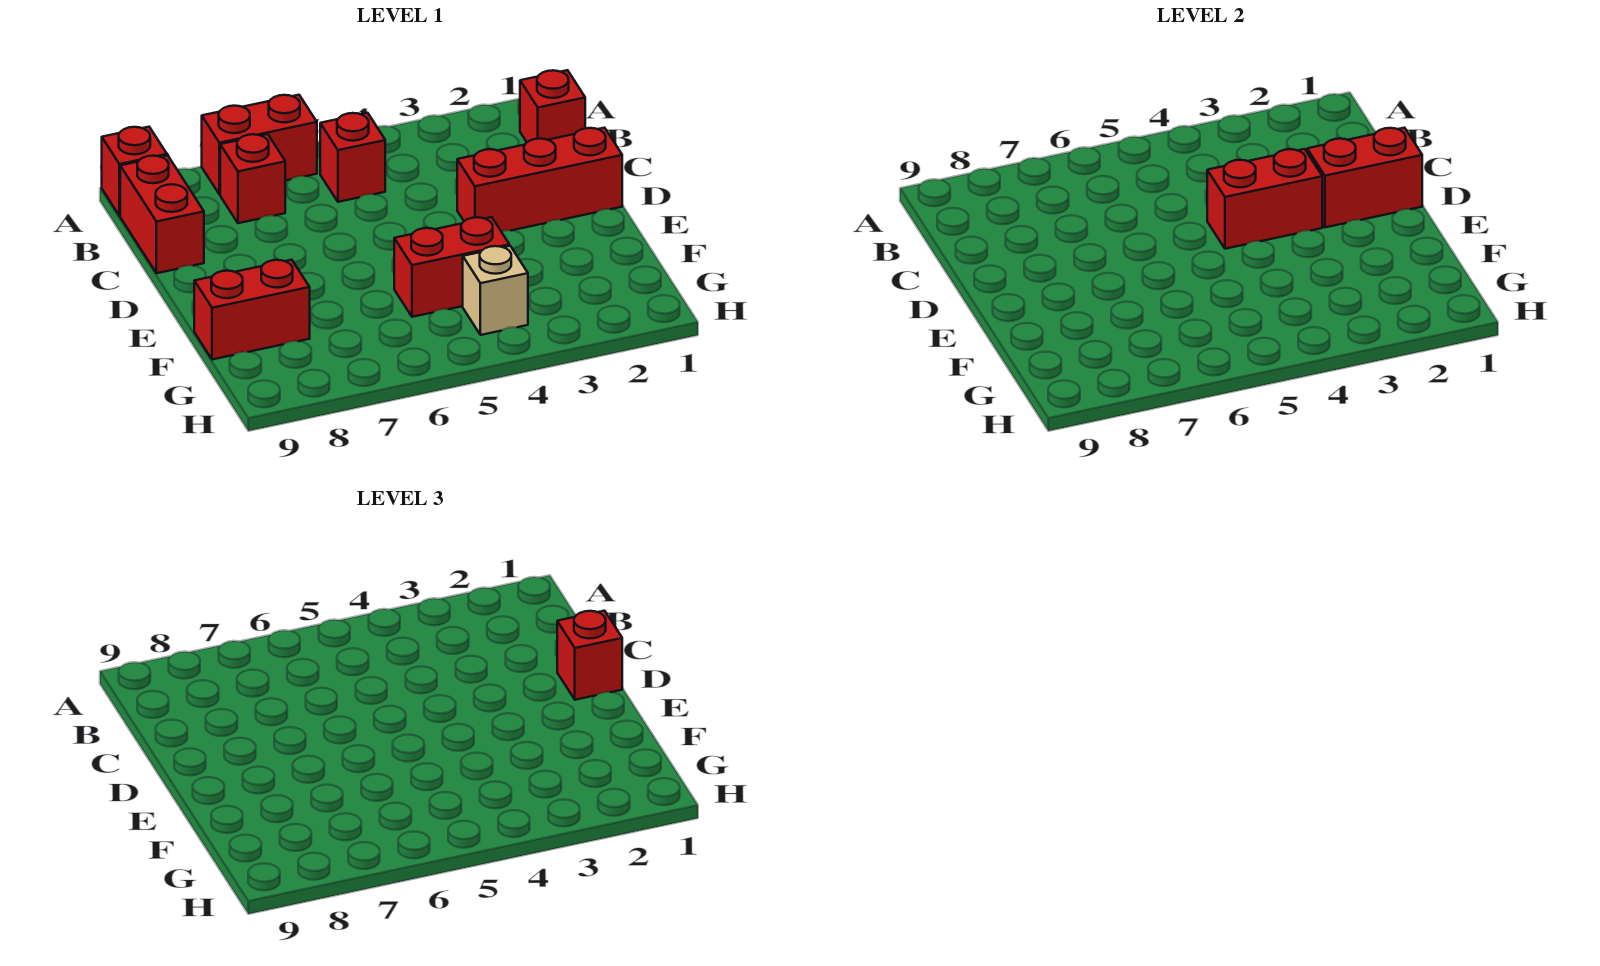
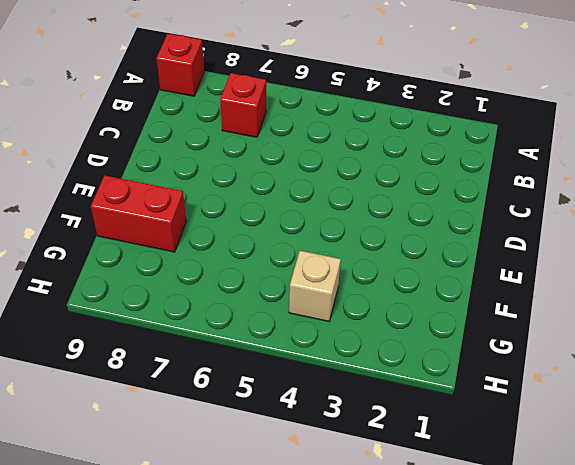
none -> red brick A6:A7 level 1
none -> red brick B1 level 1
none -> red brick B5 level 1

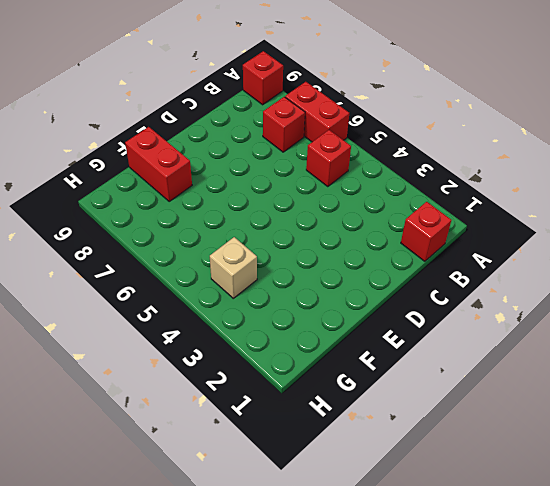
none -> red brick B9:C9 level 1
none -> red brick D1:D3 level 1
none -> red brick F4:F5 level 1

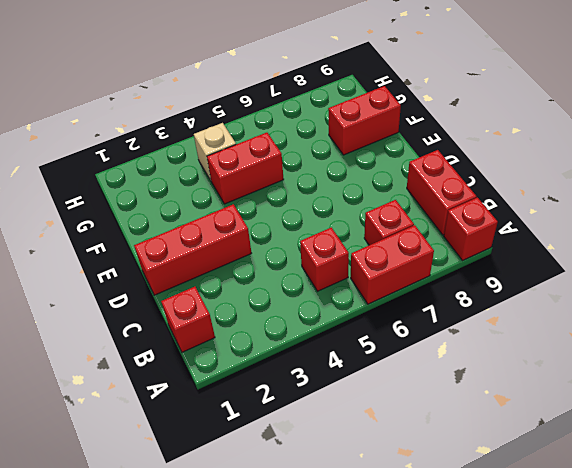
none -> red brick D1:D2 level 2
none -> red brick D3:D4 level 2
none -> red brick D1 level 3

